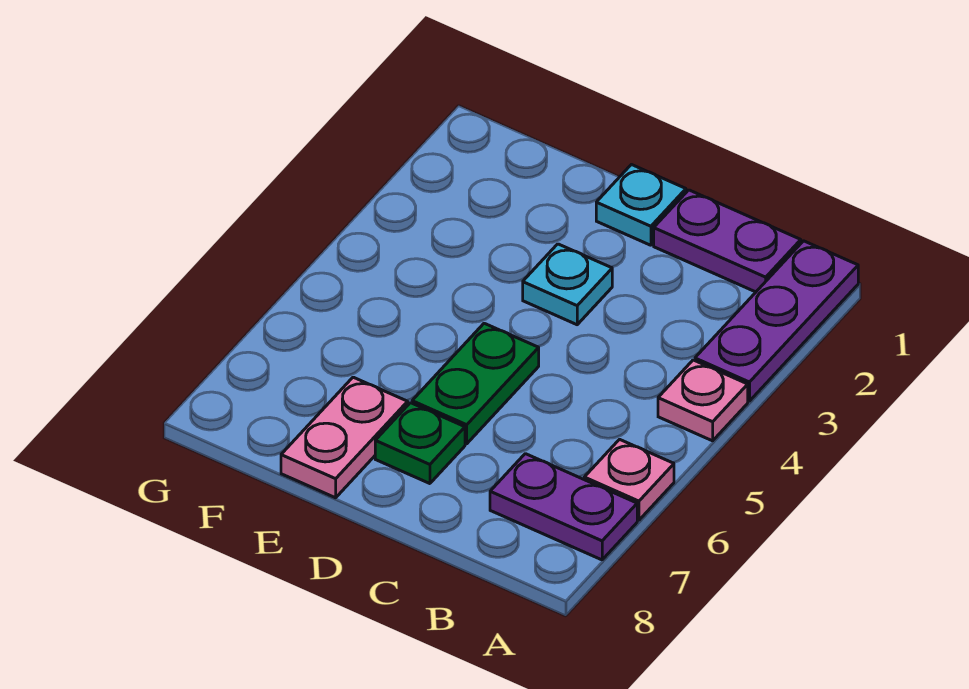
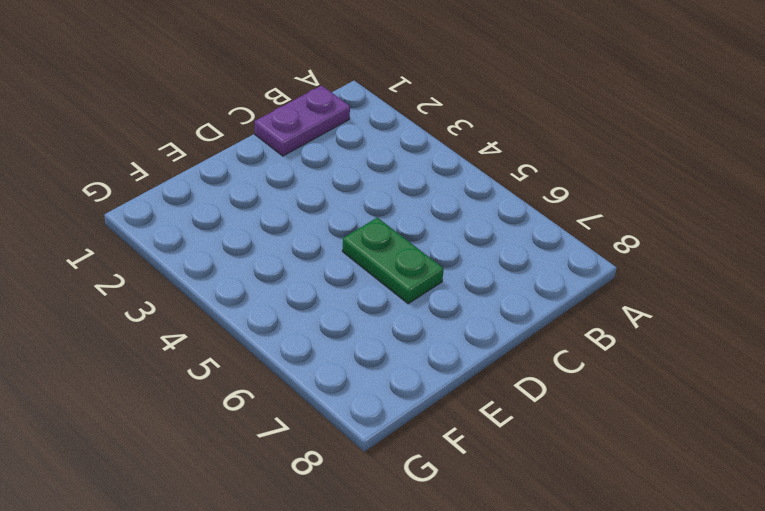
none -> purple plate A1:A3 level 1
none -> pink plate A4 level 1

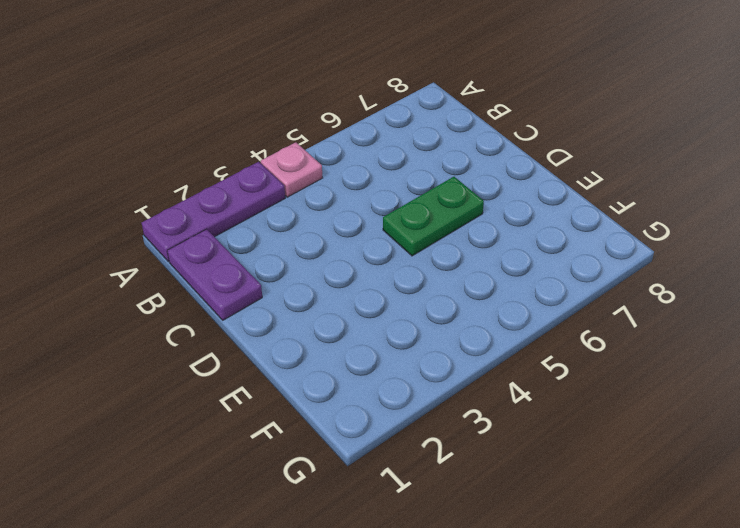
none -> pink plate A6 level 1
none -> purple plate A7:B7 level 1

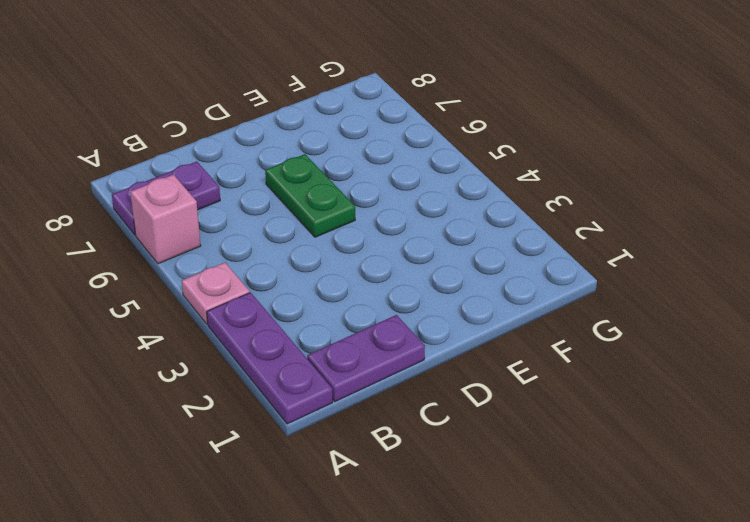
pink brick A6 level 1 -> pink plate A6 level 1
none -> cyan plate D1 level 1
none -> cyan plate D3 level 1

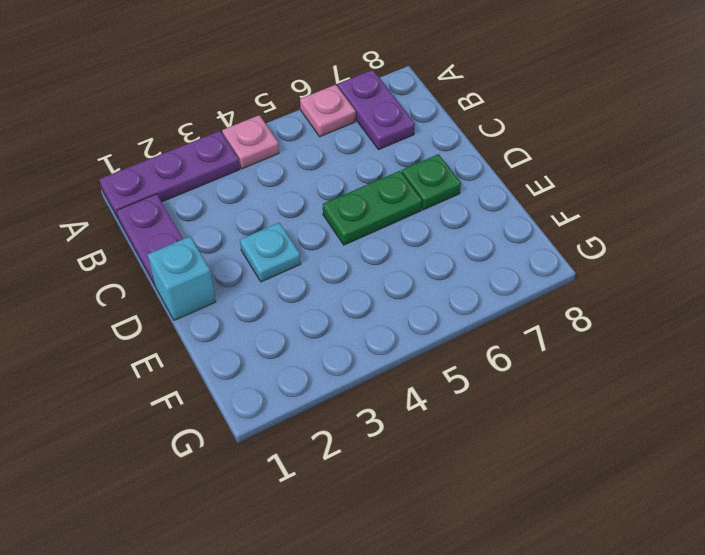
cyan brick D1 level 1 -> cyan plate D1 level 1
none -> pink plate E7:E8 level 1

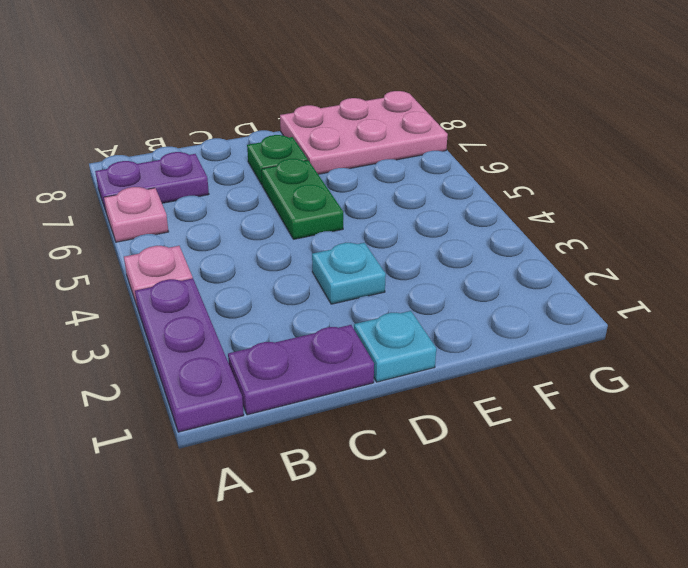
pink plate E7:G8 level 1 -> pink plate E7:E8 level 1

